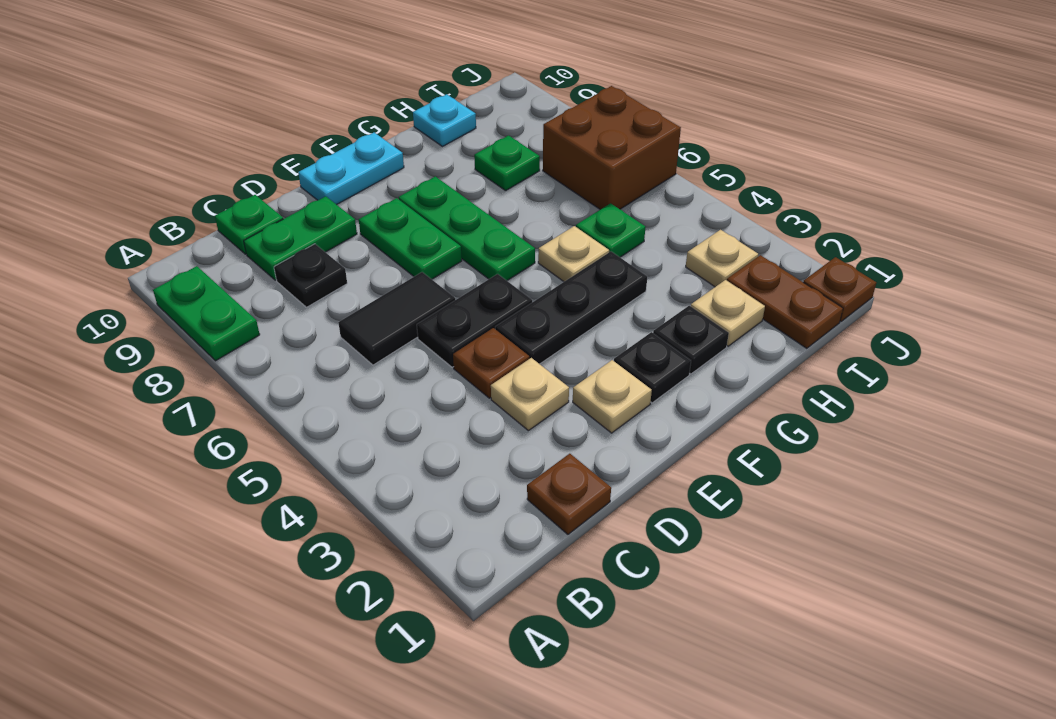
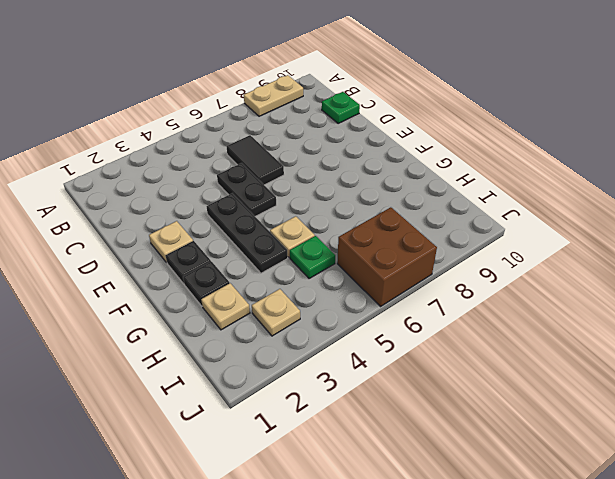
tan plate A8:A9 level 1 -> green plate A8:A9 level 1
none -> brown plate C1 level 1
none -> black plate C8 level 1
none -> green plate C9:D9 level 1

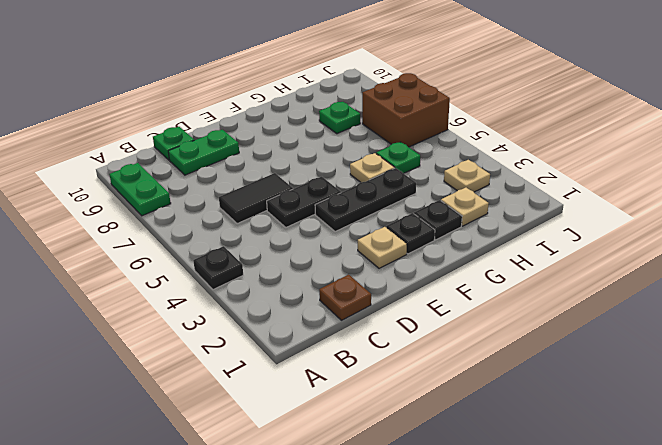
black plate A4 level 1 -> black plate C8 level 1
none -> tan plate D3 level 1
none -> brown plate D4 level 1
none -> green plate E7:E8 level 1

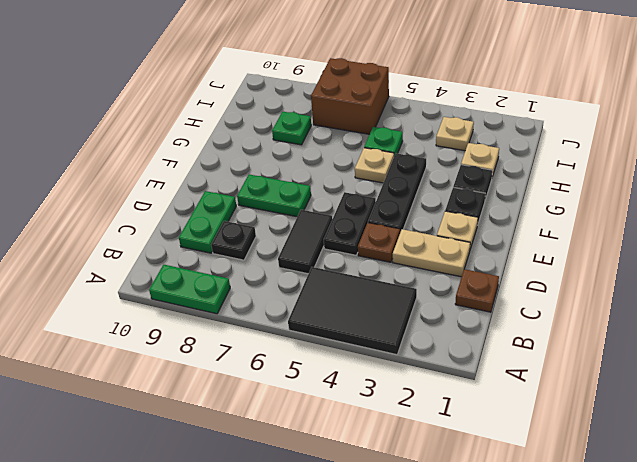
black tile A3:B5 level 1 -> none
tan plate D2:D3 level 1 -> tan plate D3 level 1
none -> green plate C10 level 1
none -> cyan plate E10:F10 level 1
none -> green plate F6:F8 level 1

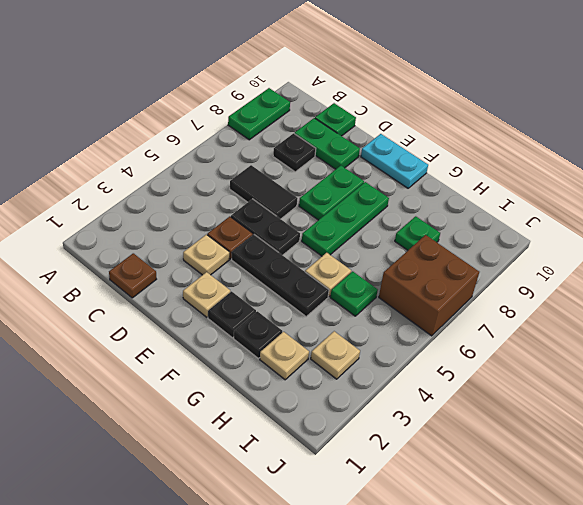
none -> cyan plate H10 level 1
none -> brown plate I1:I2 level 1
none -> brown plate J1 level 1

